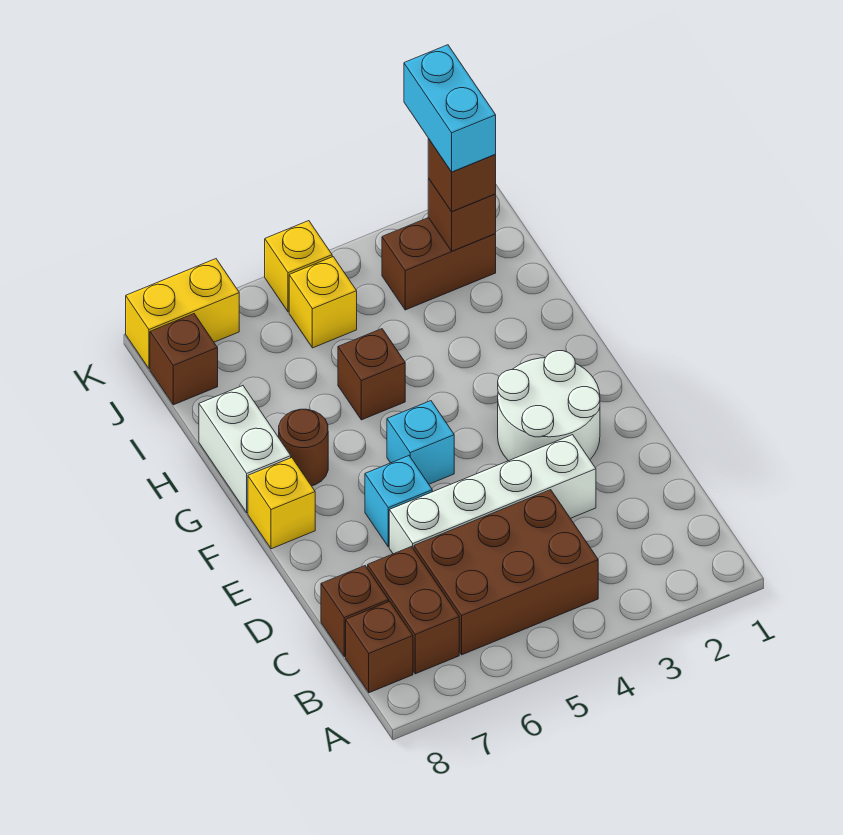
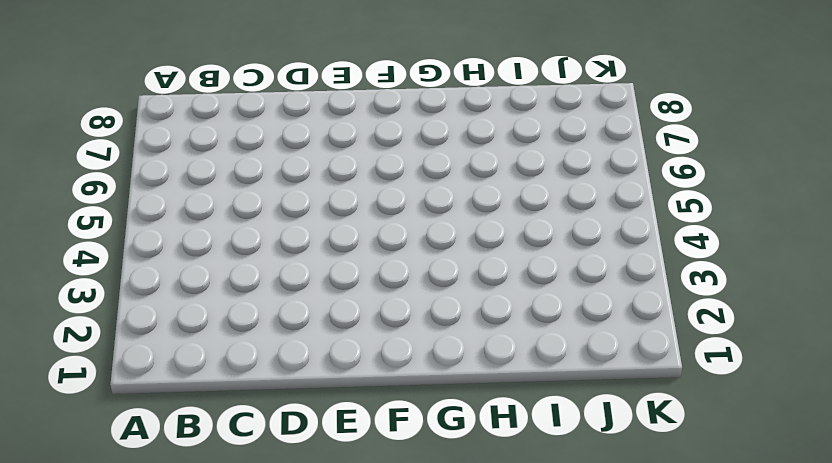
none -> brown brick B4:C6 level 1
none -> brown brick B7:C7 level 1
none -> brown brick B8 level 1

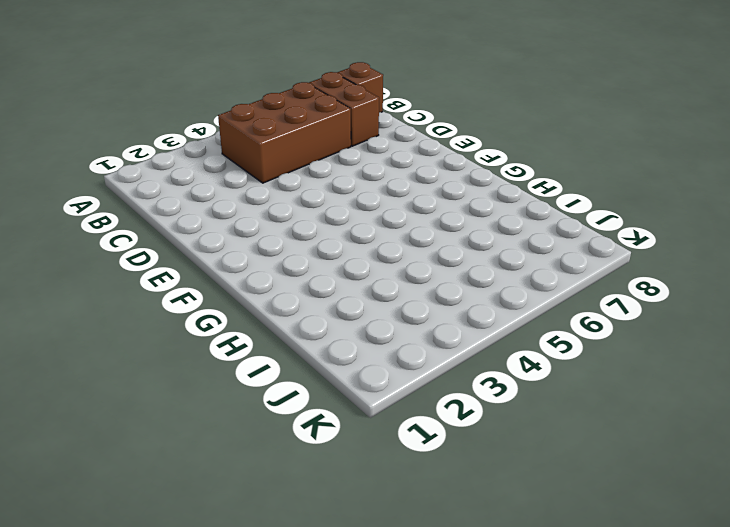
none -> brown brick C8 level 1
none -> white brick D3:D6 level 1
none -> white round brick E2:F3 level 1

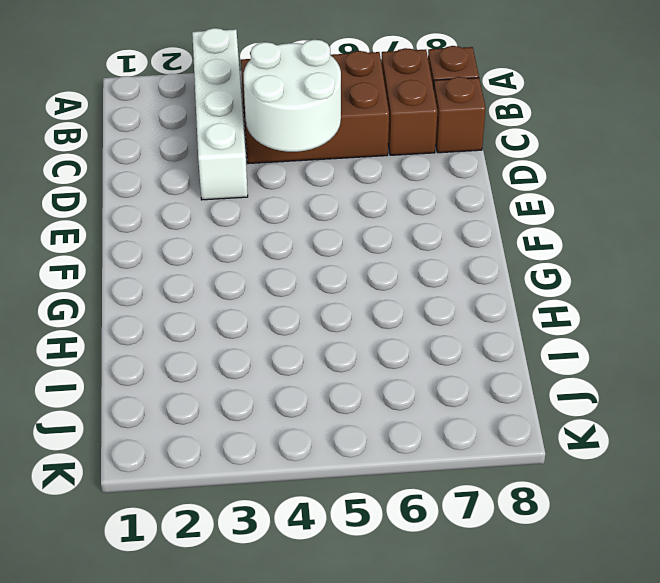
white brick A3:D3 level 1 -> white brick D3:D6 level 1
white round brick C4:D5 level 2 -> white round brick E2:F3 level 1
none -> cyan brick E6 level 1
none -> cyan brick F5 level 1
none -> yellow brick F8 level 1

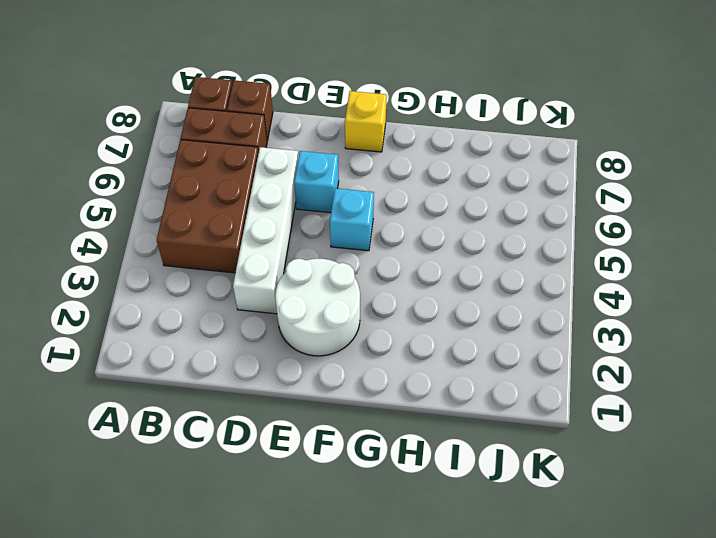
none -> brown round brick G7 level 1
none -> white brick G8:H8 level 1
none -> brown brick H5 level 1

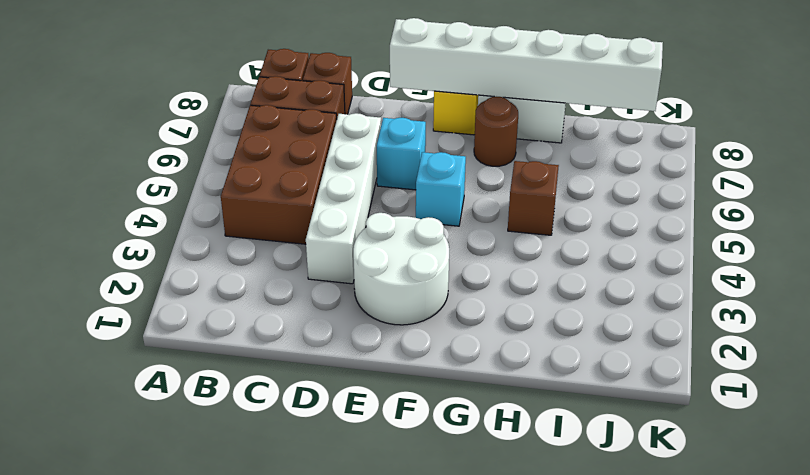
white brick E8:J8 level 2 -> none
none -> brown brick J2:J3 level 1
none -> yellow brick J5 level 1
none -> brown brick J8 level 1

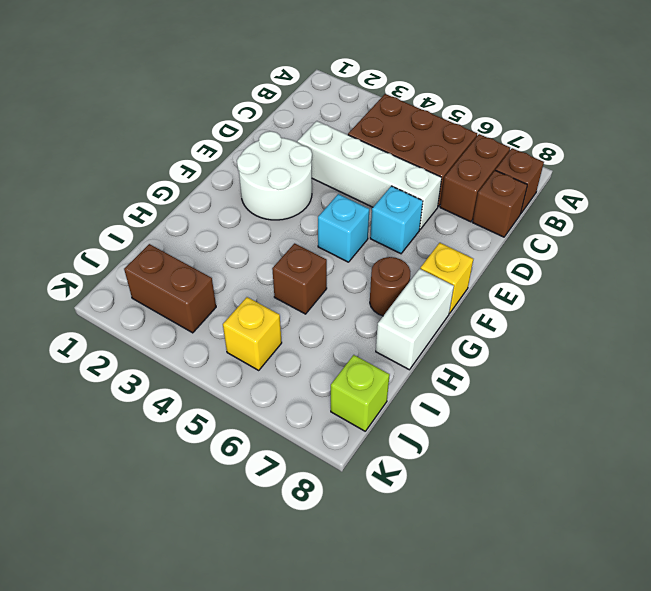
lime brick J8 level 1 -> brown brick J8 level 1
none -> yellow brick K5 level 1
none -> yellow brick K7:K8 level 1
none -> brown brick J2 level 2

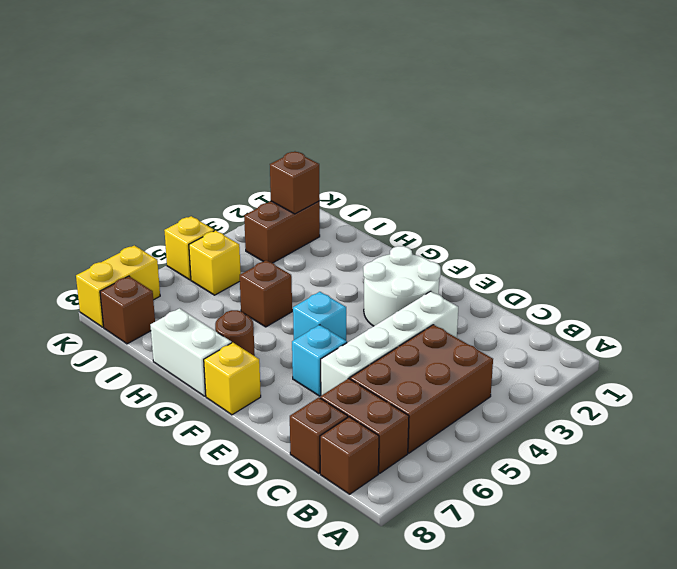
none -> brown brick J2 level 3
none -> cyan brick J2:K2 level 4

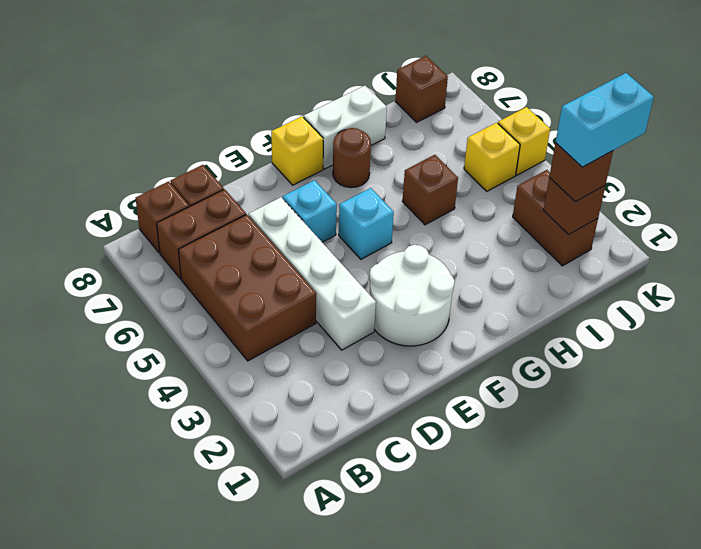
none -> yellow brick K7:K8 level 1

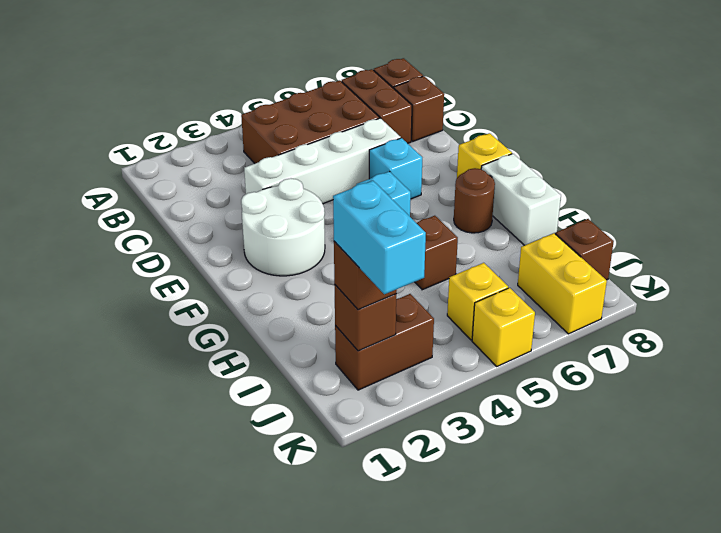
yellow brick J7:K7 level 1 -> yellow brick K7:K8 level 1

